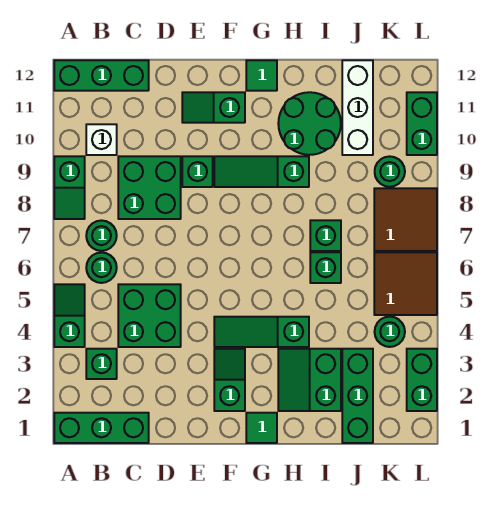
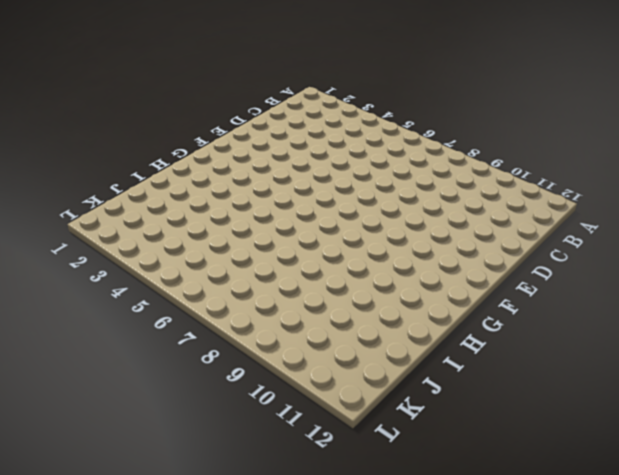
none -> green brick A1:C1 level 1
none -> green slope A4:A5 level 1 top 4
none -> green slope A8:A9 level 1 top 9

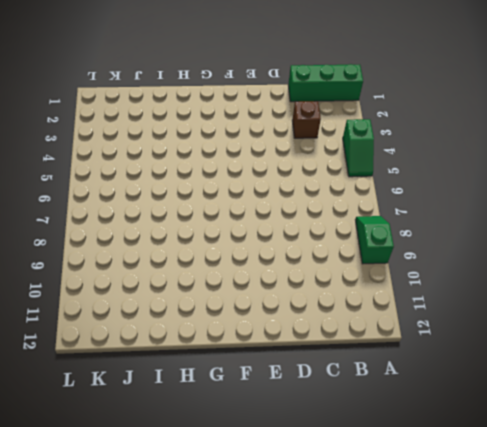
brown brick C3 level 1 -> none
none -> green brick A12:C12 level 1
none -> green brick B3 level 1
none -> green round brick B6 level 1

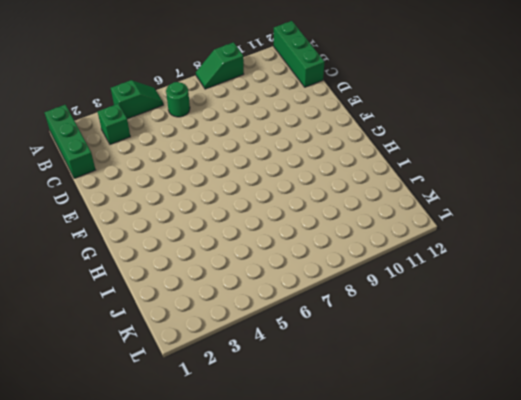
none -> green round brick B7 level 1
none -> white brick B10 level 1
none -> green brick C4:D5 level 1

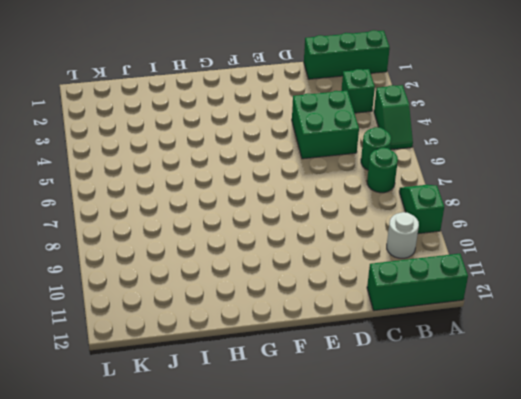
white round brick B10 level 1 -> white brick B10 level 1
none -> green brick C8:D9 level 1
none -> green brick E9 level 1
none -> green slope E11:F11 level 1 top F

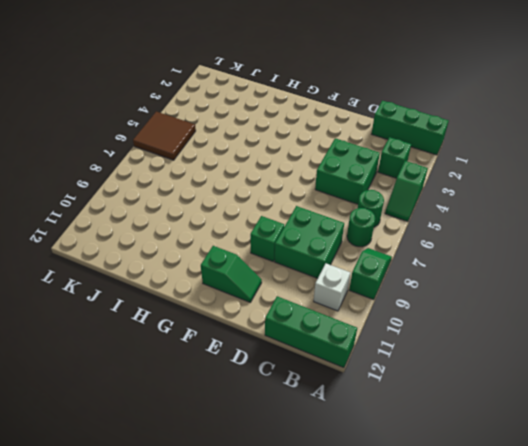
none -> green slope F2:F3 level 1 top 2
none -> green slope F4:H4 level 1 top H
none -> green slope F9:H9 level 1 top H

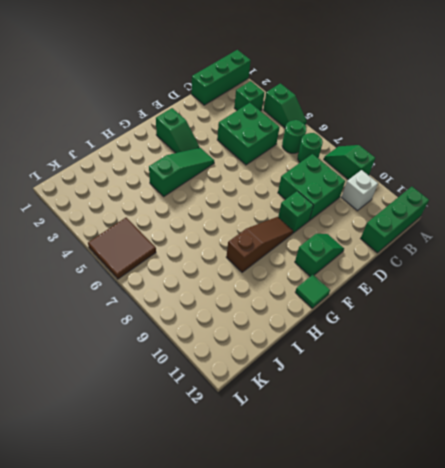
brown slope F9:H9 level 1 top H -> green slope F9:H9 level 1 top H
none -> green tile G1 level 1
none -> green slope H2:I3 level 1 top I
none -> green round brick H10:I11 level 1

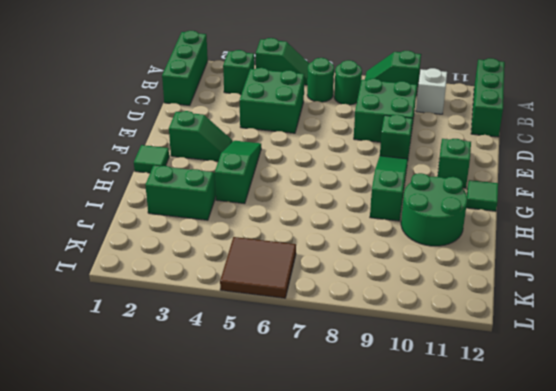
none -> green brick I6 level 1
none -> green brick I7 level 1
none -> green brick J1:J3 level 1

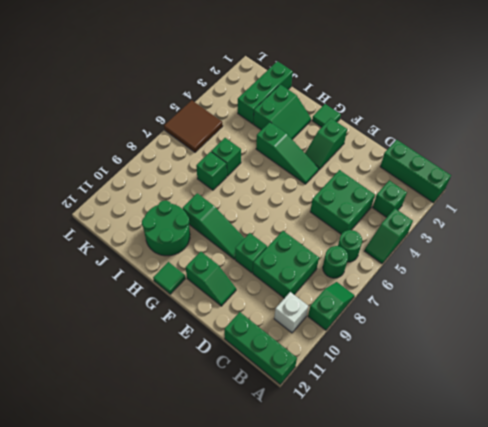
none -> white brick J10:J12 level 1
none -> green round brick K4 level 1
none -> brown tile K7:L8 level 1

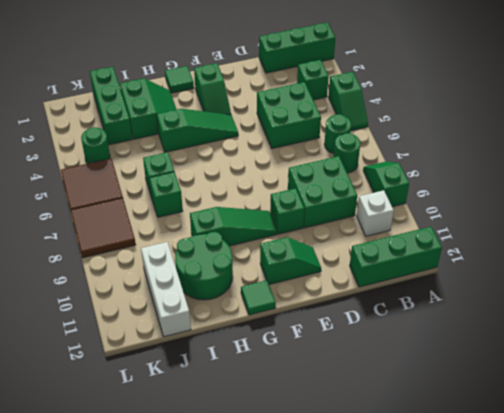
none -> green round brick K9 level 1
none -> green brick L2:L3 level 1
none -> green brick L10:L11 level 1

